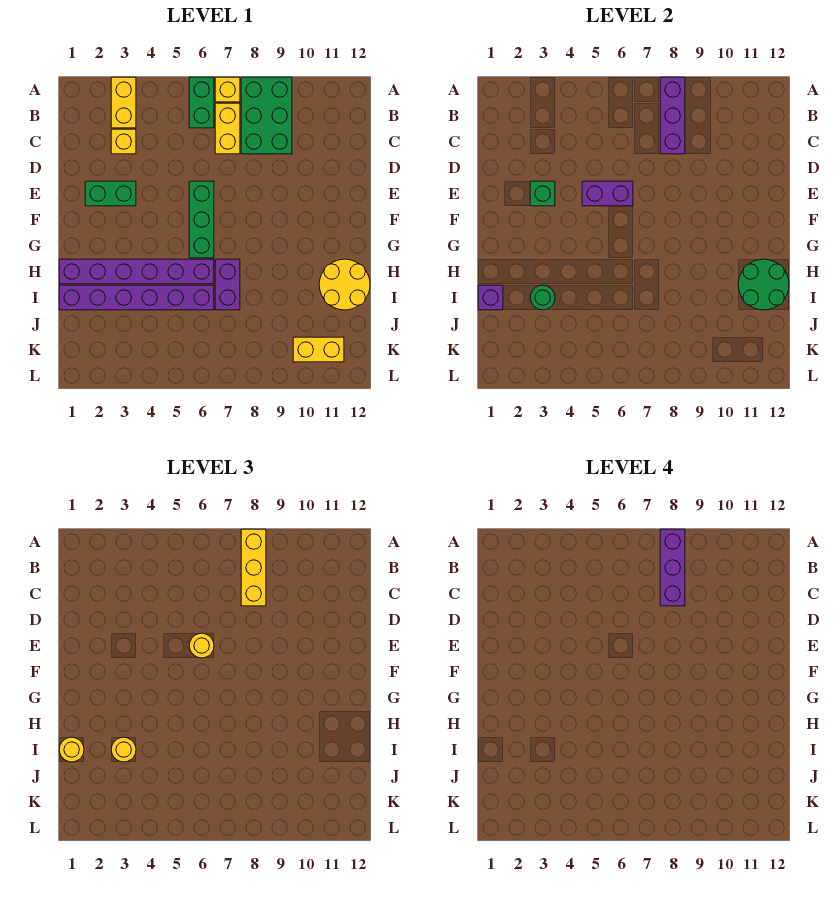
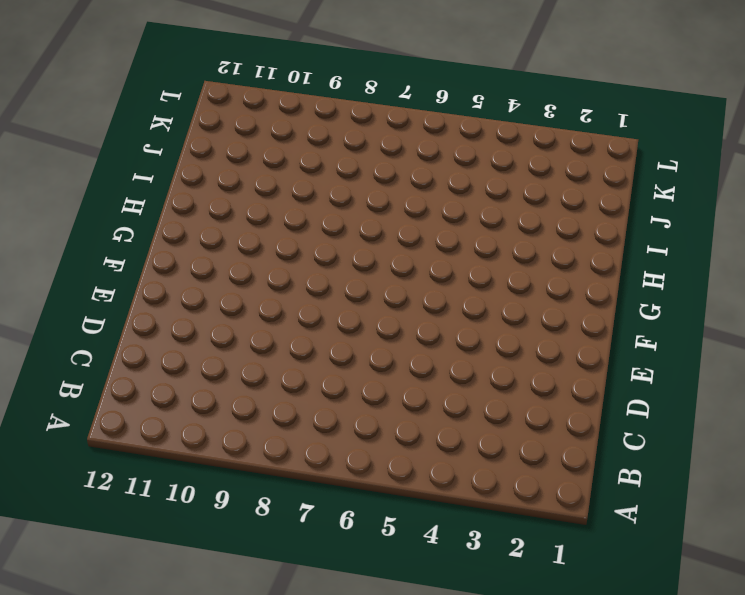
none -> yellow brick A3:B3 level 1
none -> green brick A6:B6 level 1
none -> yellow brick A7 level 1

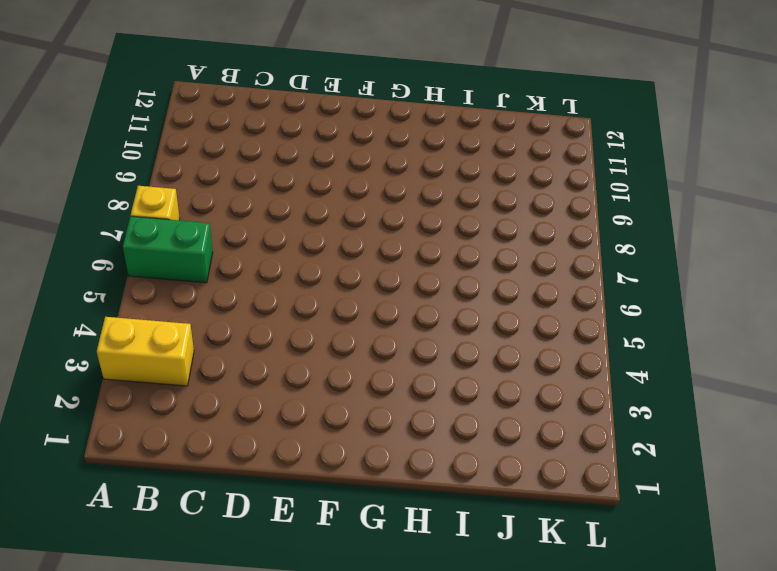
none -> green brick A8:C9 level 1
none -> yellow brick B7:C7 level 1
none -> yellow brick C3 level 1

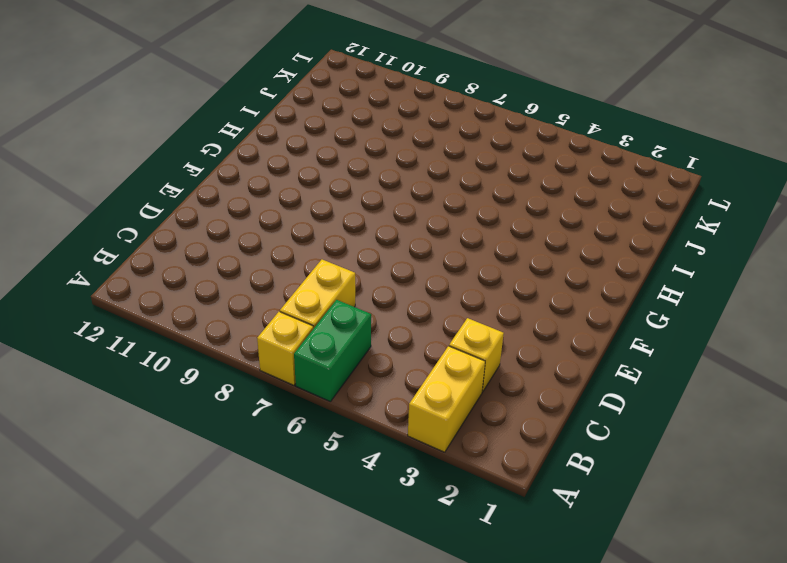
none -> green brick A8:C9 level 1
none -> green brick E2:E3 level 1
none -> green brick E6:G6 level 1

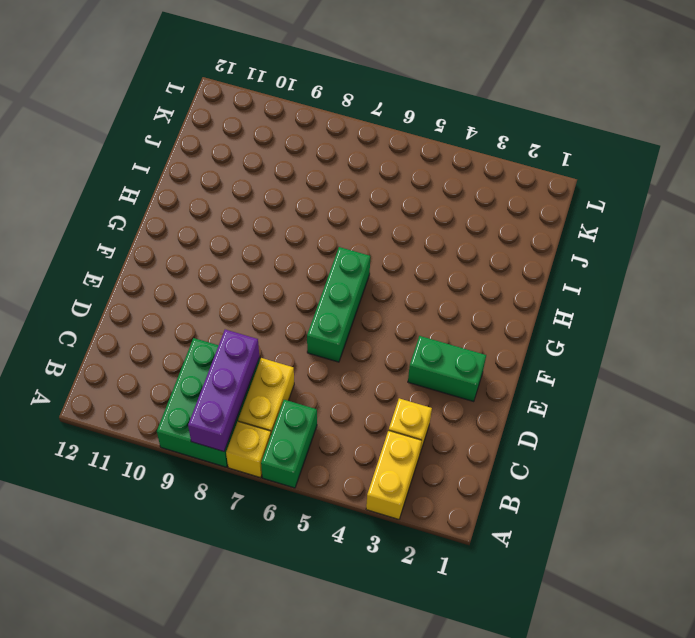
none -> purple brick H1:H6 level 1
none -> purple brick H7:I7 level 1
none -> yellow round brick H11:I12 level 1

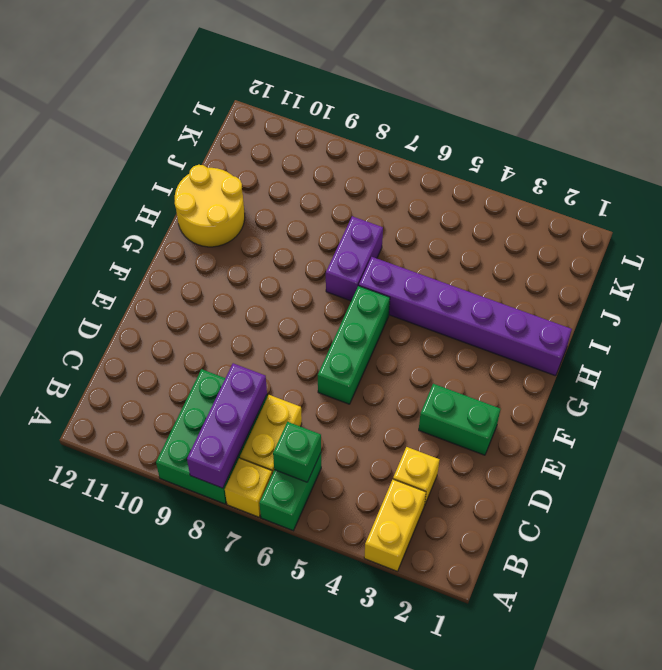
green brick B6 level 2 -> green brick E3 level 2
none -> purple brick I1:I6 level 1
none -> yellow brick K10:K11 level 1
none -> purple brick E5:E6 level 2

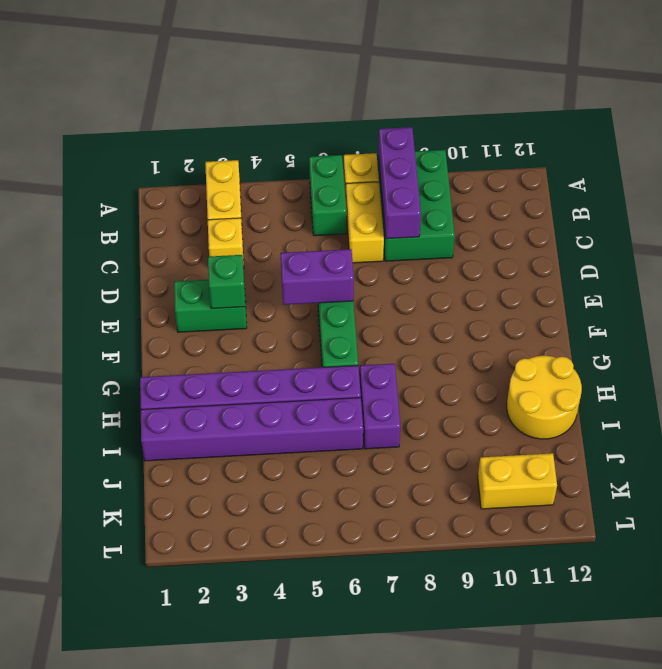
none -> green round brick H11:I12 level 2
none -> purple brick I1 level 2
none -> green round brick I3 level 2

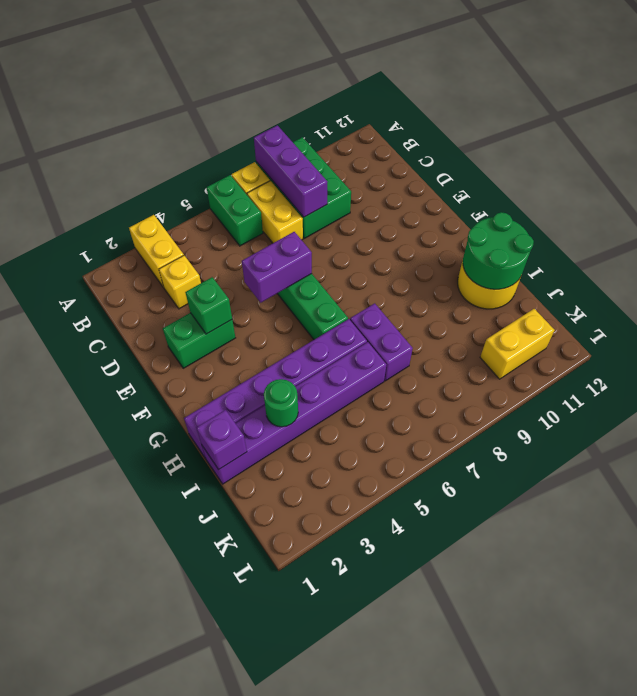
none -> yellow brick A8:C8 level 3
none -> yellow round brick E6 level 3
none -> yellow round brick I1 level 3

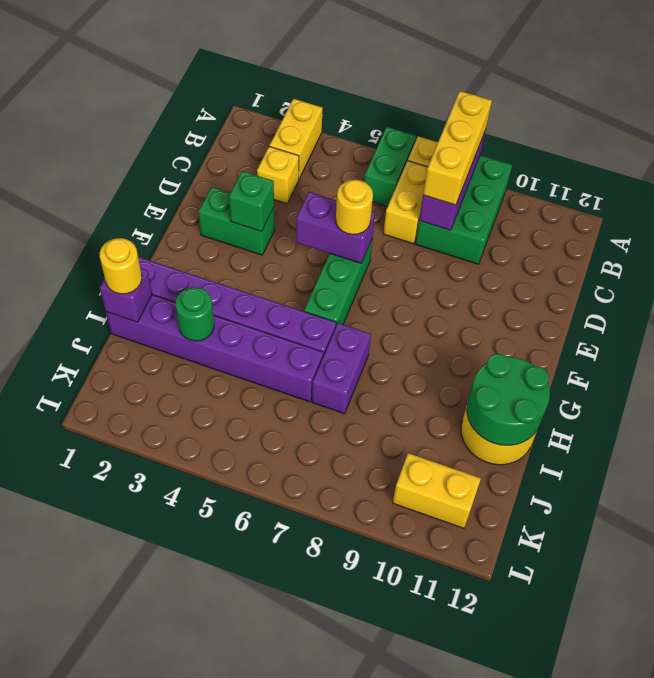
none -> yellow round brick I3 level 3
none -> purple brick A8:C8 level 4

